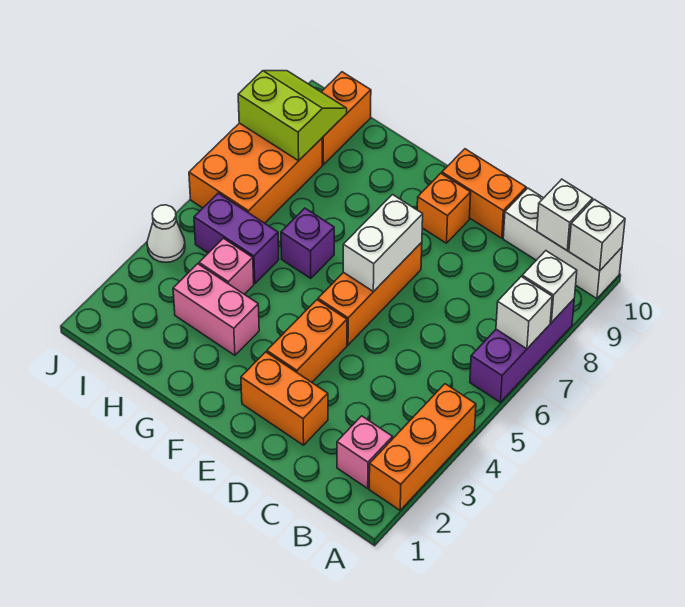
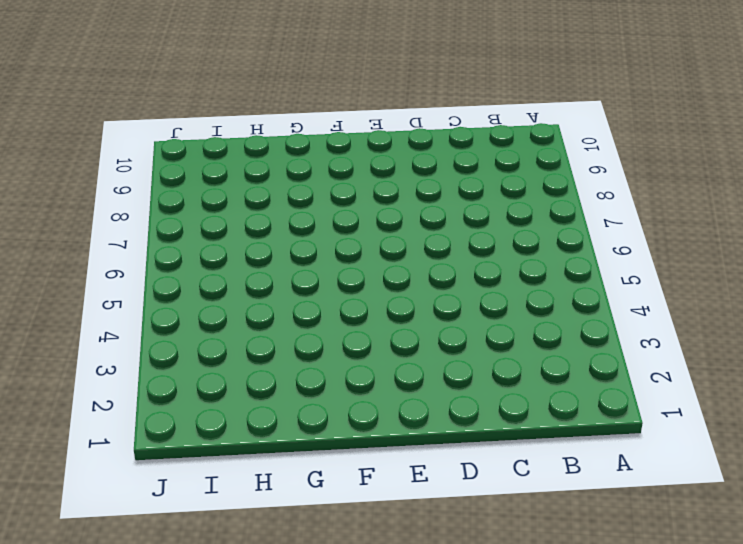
none -> orange brick A2:A4 level 1
none -> purple brick A6:A8 level 1
none -> white brick A10:C10 level 1

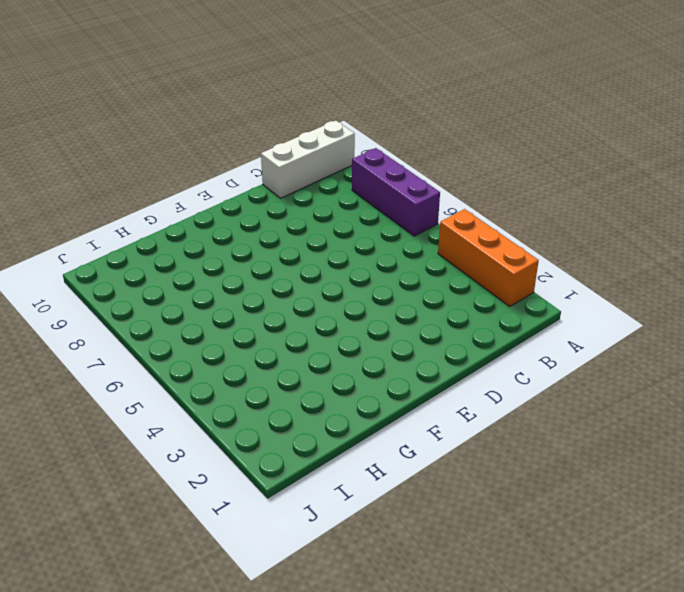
none -> pink brick B2 level 1
none -> orange brick D2:E2 level 1
none -> orange brick D10:E10 level 1

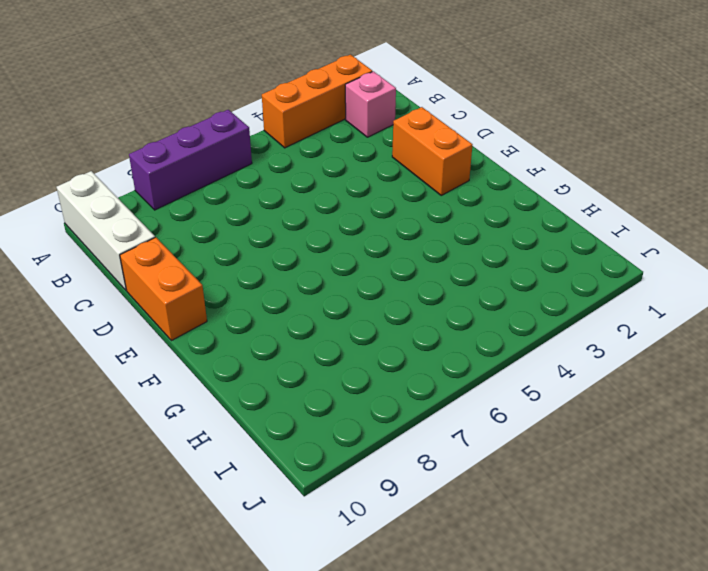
none -> orange brick E3:E4 level 1
none -> orange brick E5:E7 level 1
none -> orange brick E9 level 1

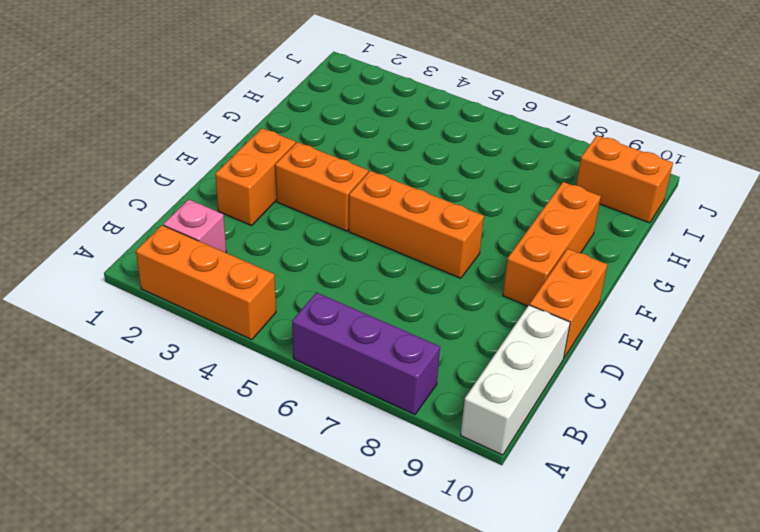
orange brick E9:G9 level 1 -> orange brick E9 level 1
none -> pink brick G3:H3 level 1
none -> purple brick G6 level 1
none -> pink brick H4 level 1

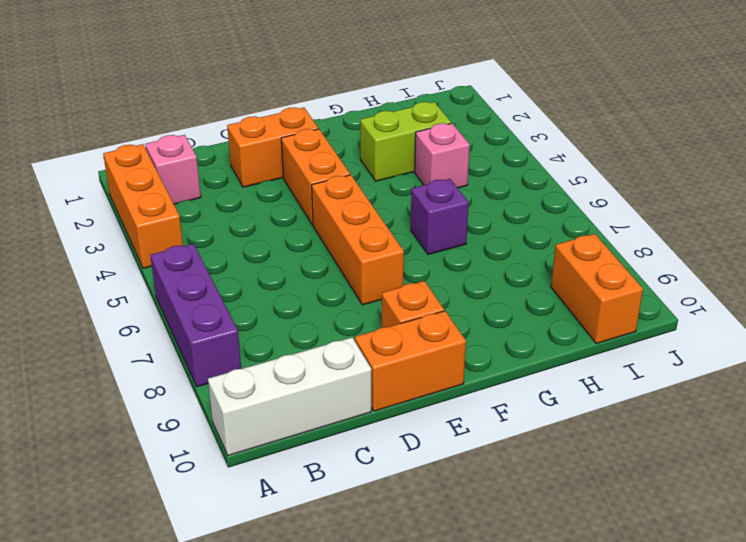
lime brick G3:H3 level 1 -> pink brick G3:H3 level 1
none -> purple brick H5:I5 level 1
none -> orange brick I6:J8 level 1
none -> white cone J4 level 1

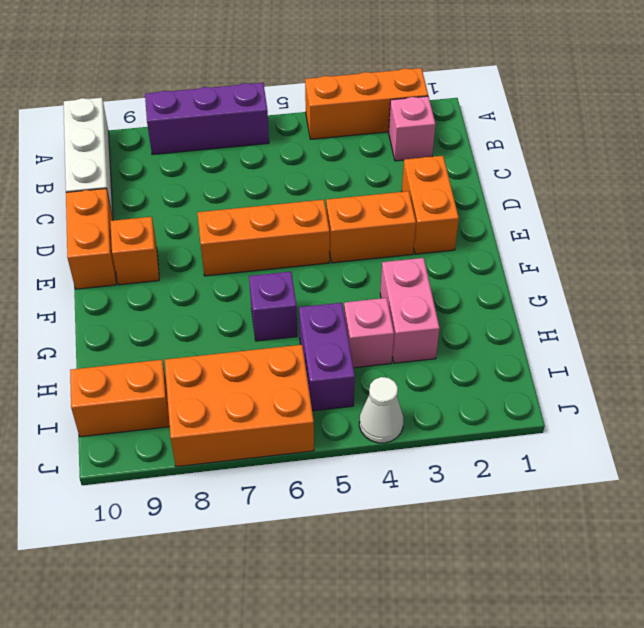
none -> white brick A7 level 2
none -> white brick A8 level 2
none -> white brick A10 level 2

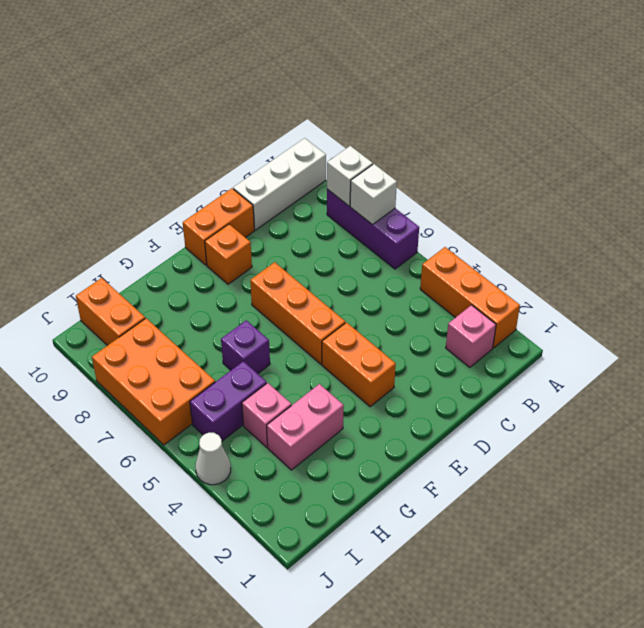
none -> orange brick D2:E2 level 1
none -> white brick A10 level 2
none -> white brick B10 level 2

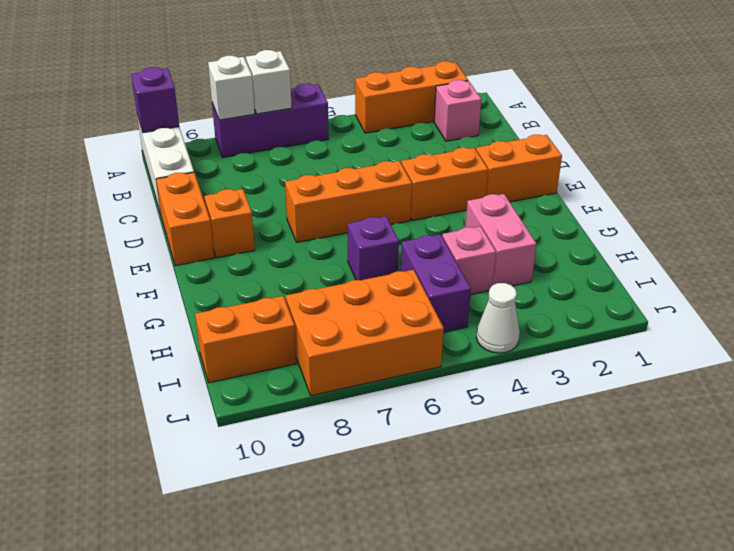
purple brick A10 level 2 -> white brick A10 level 2
orange brick E1:E2 level 1 -> orange brick D2:E2 level 1
none -> white brick B10 level 2
none -> white brick E6:E7 level 2
none -> lime slope I8:J9 level 2 top 8

